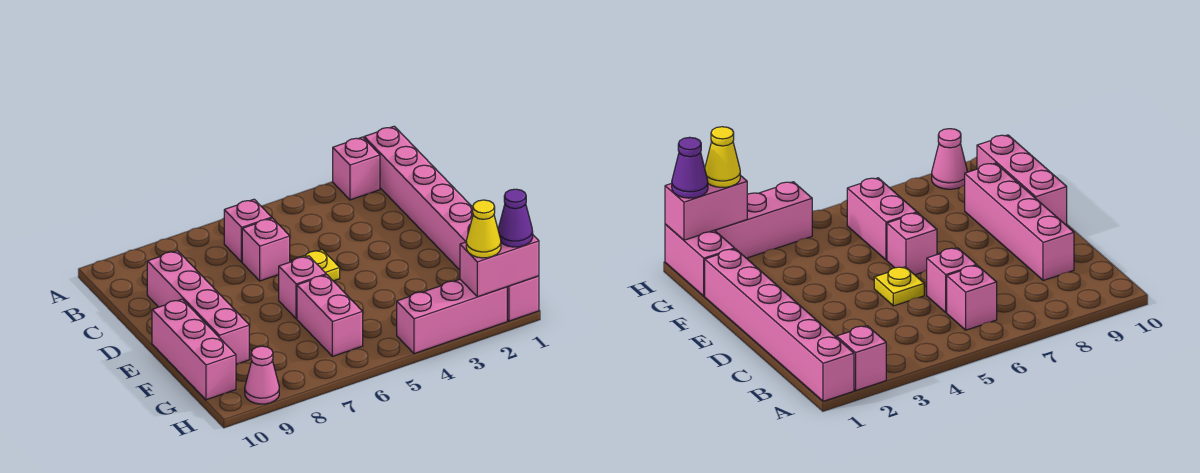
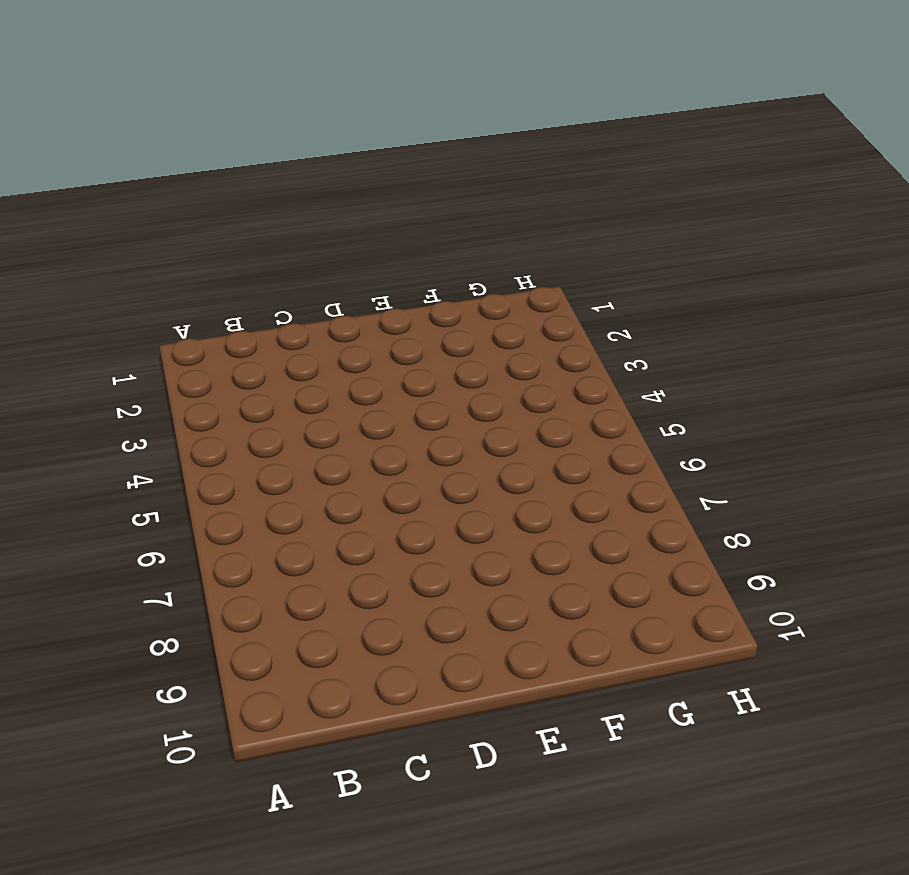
none -> pink brick A1:F1 level 1
none -> pink brick A2 level 1
none -> pink brick B6 level 1

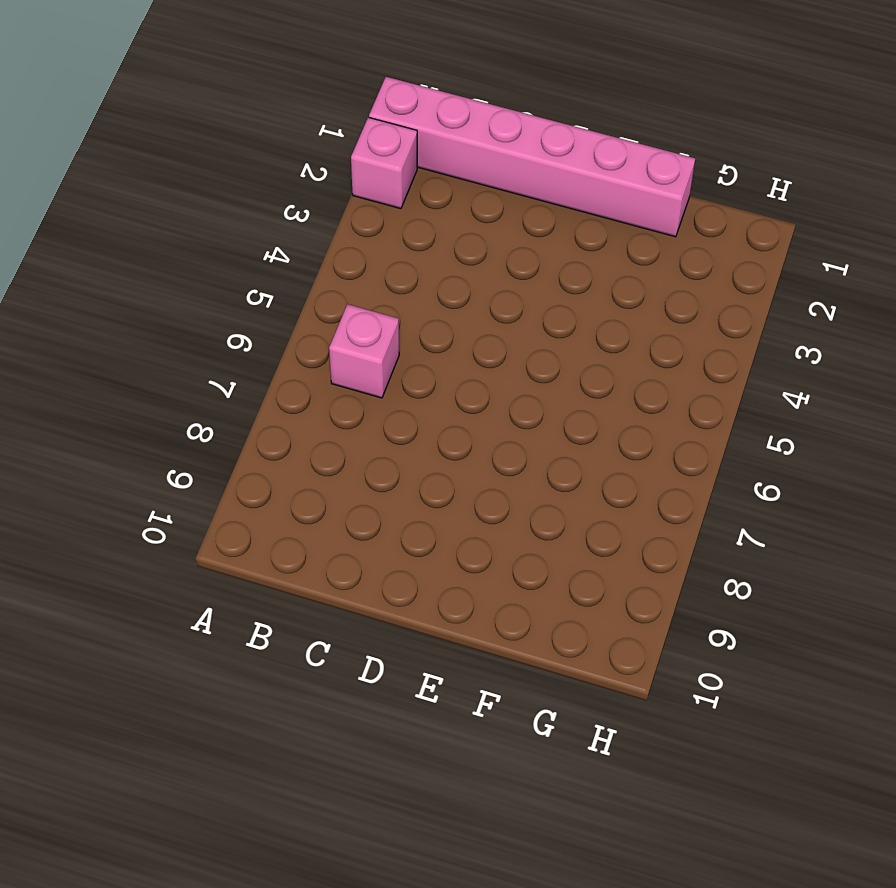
none -> pink brick C6 level 1
none -> pink brick C9:F9 level 1
none -> yellow plate D5 level 1

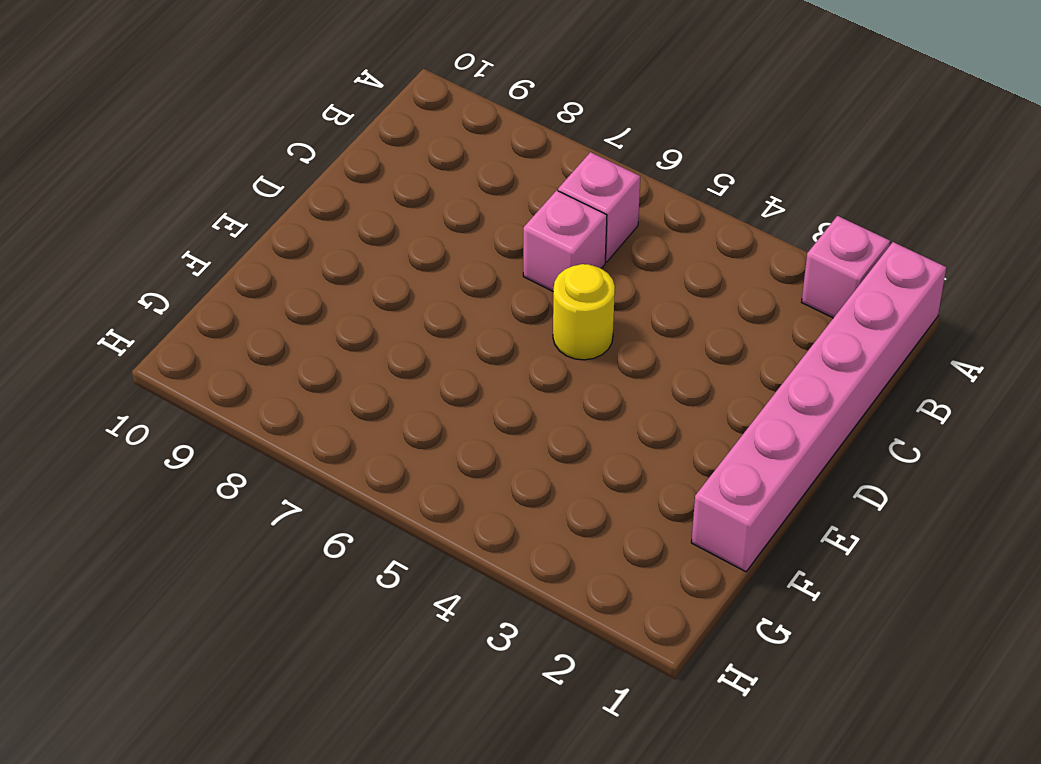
yellow round brick D5 level 1 -> yellow plate D5 level 1
none -> pink brick C9:F9 level 1
none -> pink brick E6 level 1
none -> pink brick E10:G10 level 1

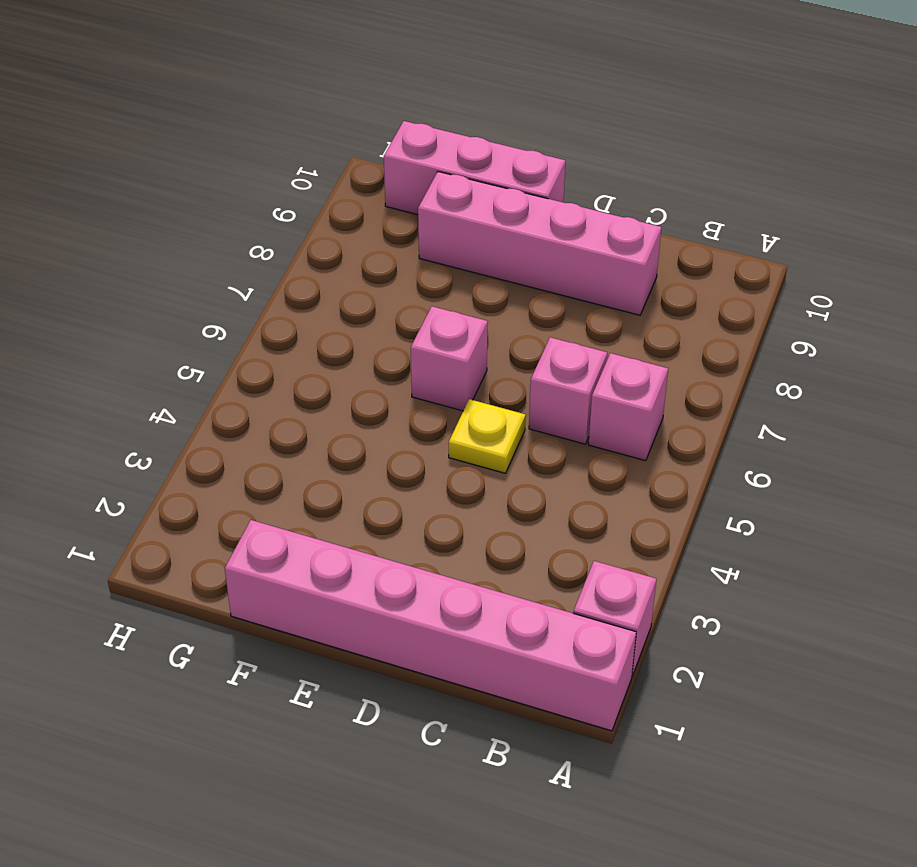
none -> pink brick F6:G6 level 1
none -> pink brick G1:H1 level 1
none -> pink brick H2:H4 level 1

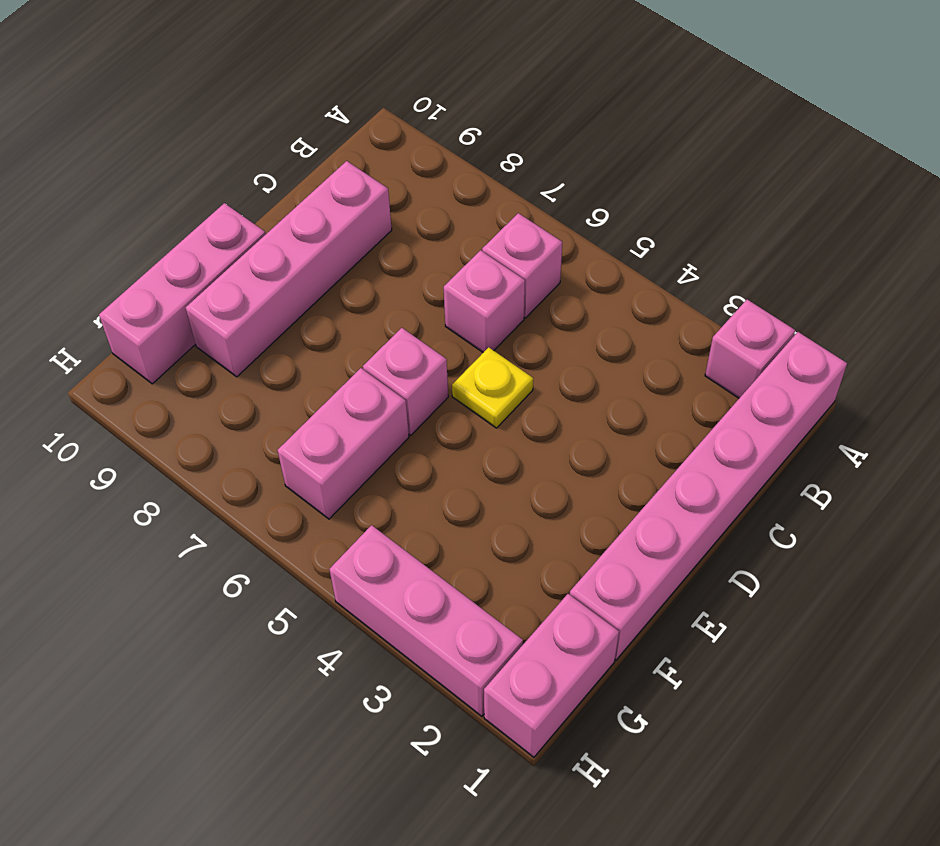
none -> pink cone H9 level 1
none -> pink brick H1:H2 level 2
none -> purple cone H1 level 3

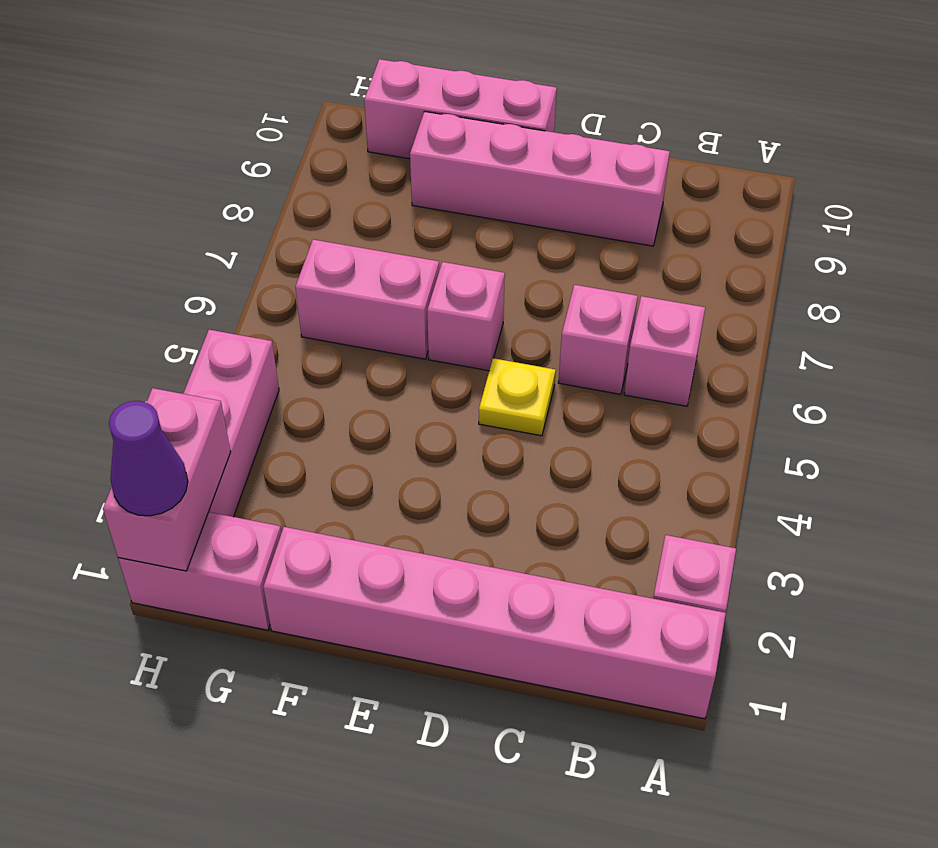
none -> pink cone H9 level 1
none -> yellow cone H2 level 3

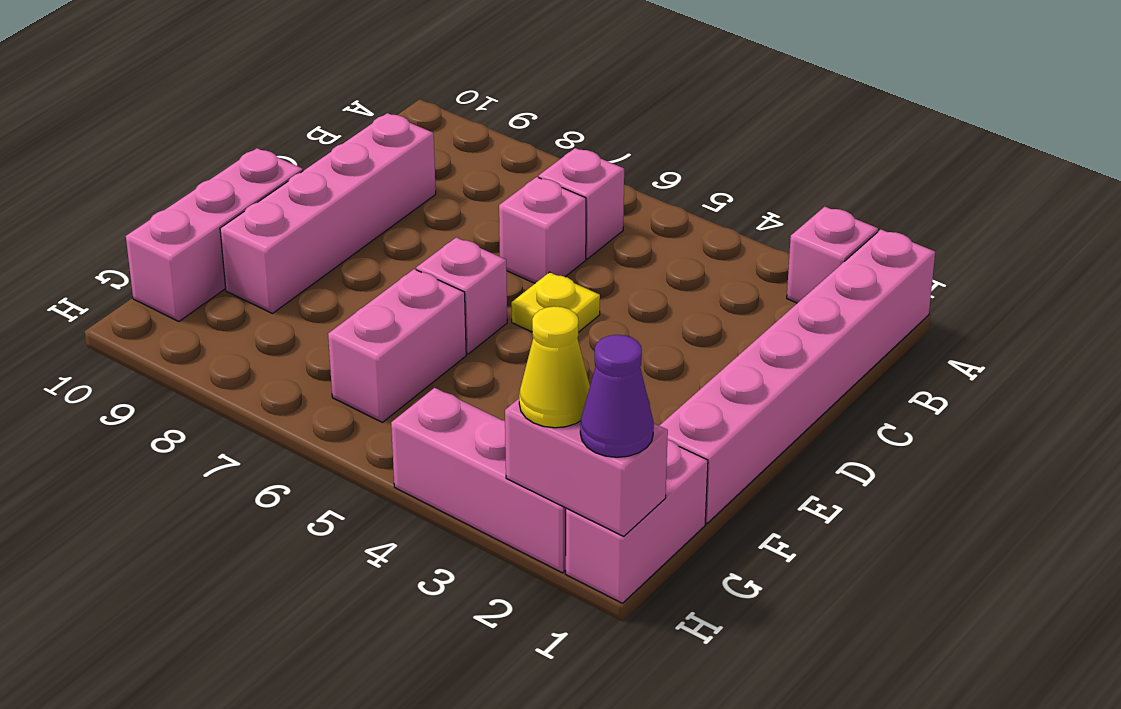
none -> pink cone H9 level 1

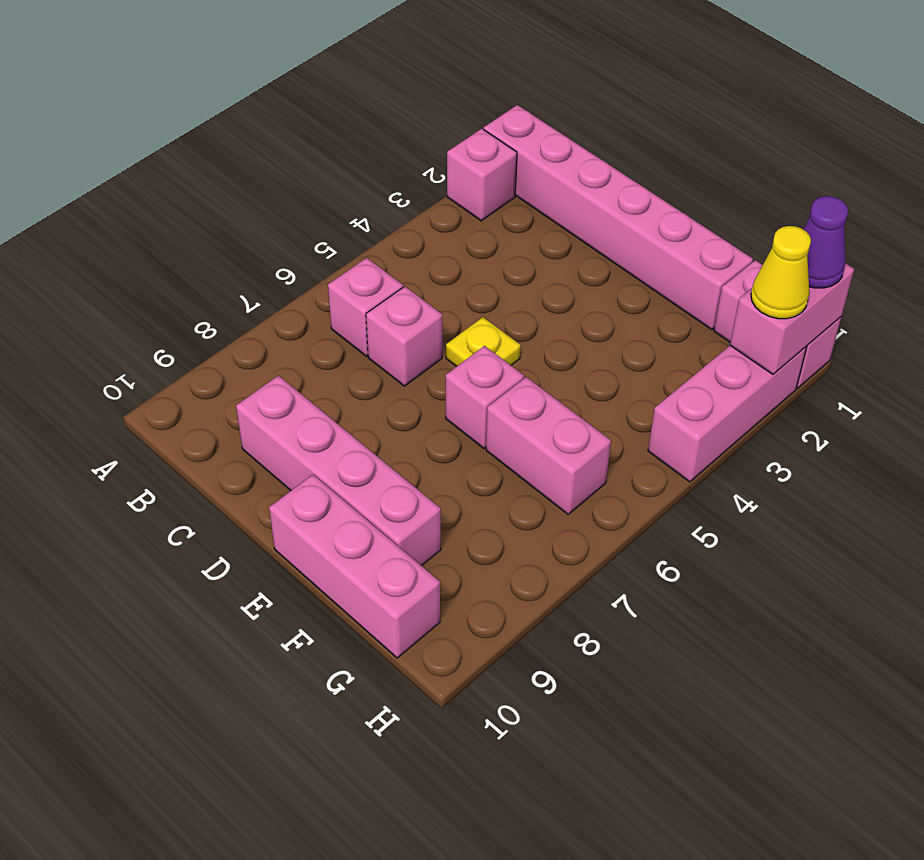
none -> pink cone H9 level 1

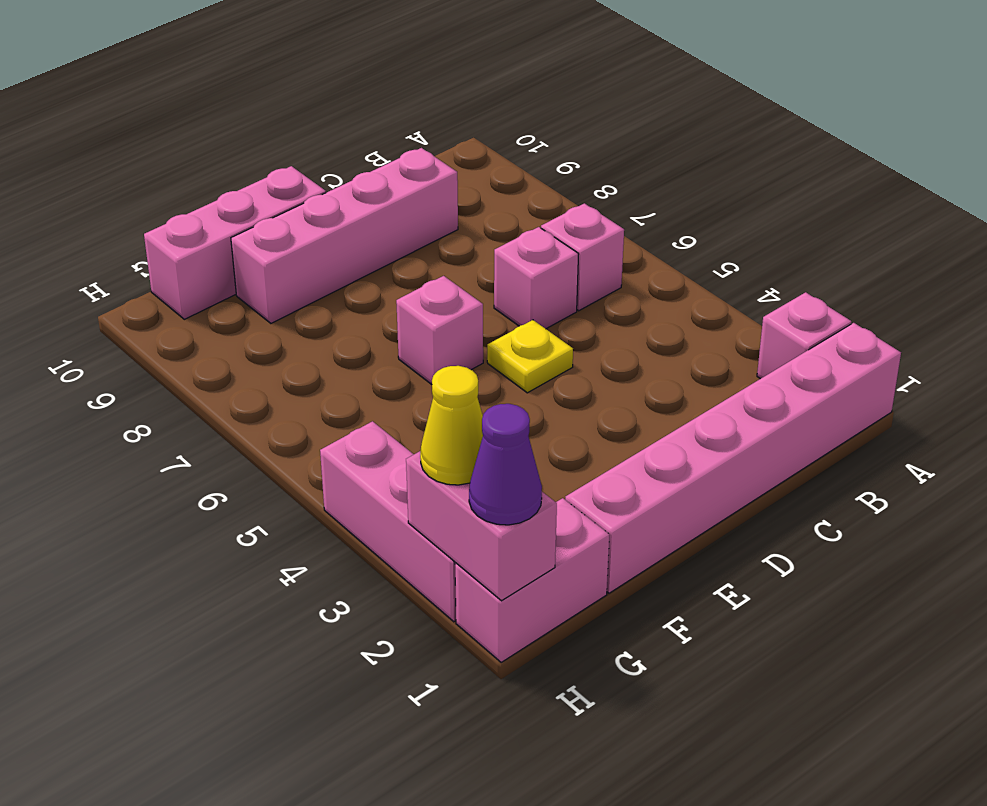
none -> pink brick F6:G6 level 1
none -> pink cone H9 level 1

